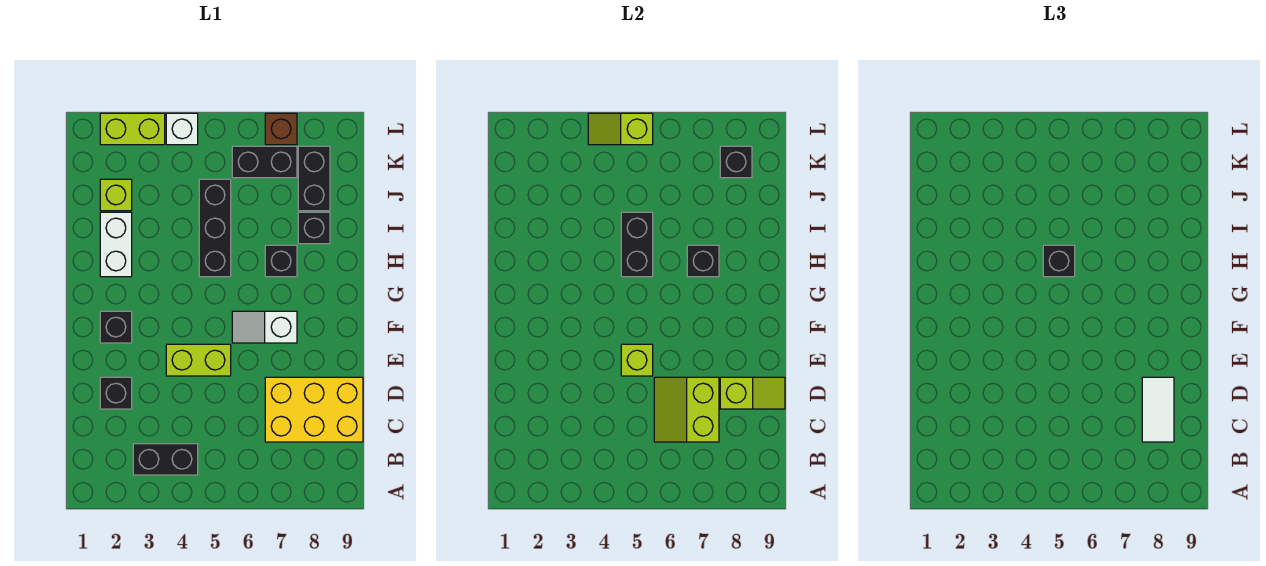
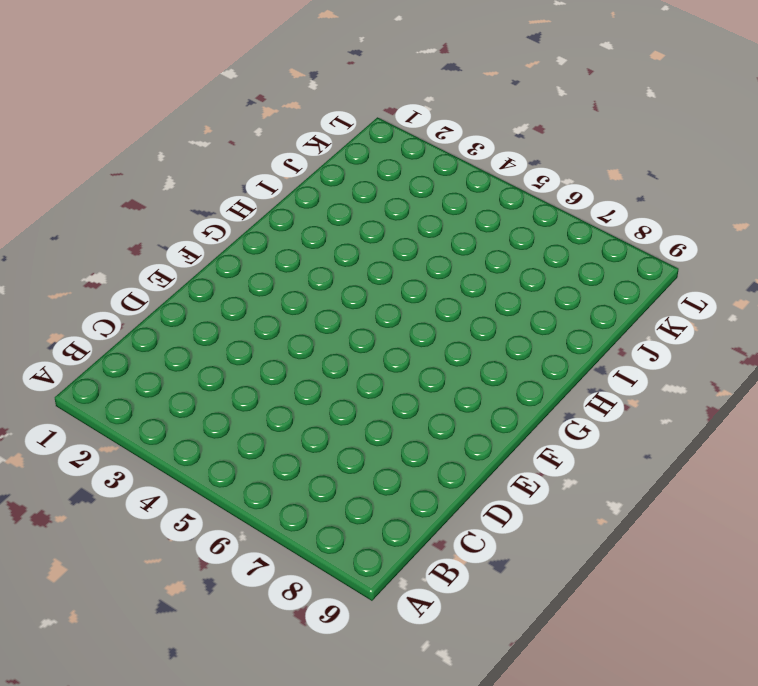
none -> black brick B3:B4 level 1
none -> yellow brick C7:D9 level 1
none -> black brick D2 level 1

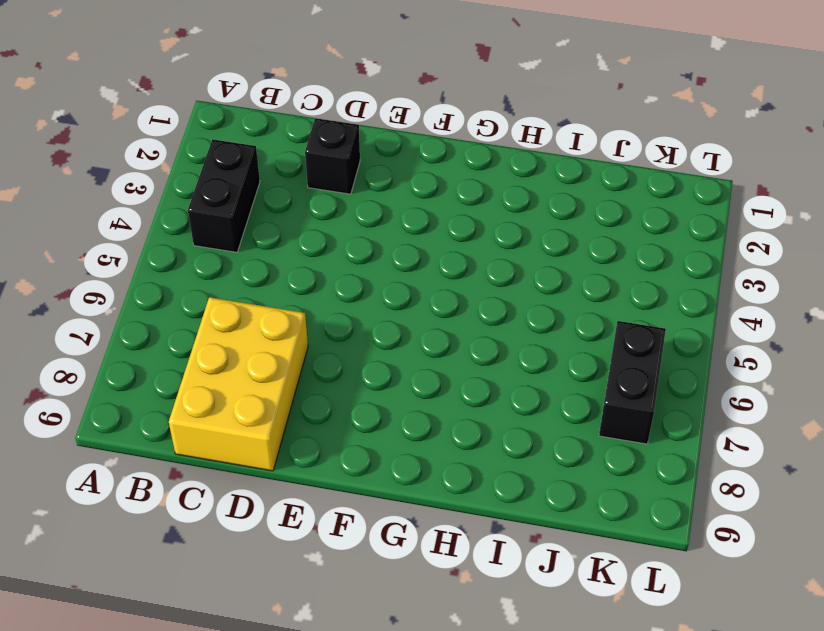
none -> lime brick E4:E5 level 1
none -> black brick F2 level 1
none -> white slope F6:F7 level 1 top 7

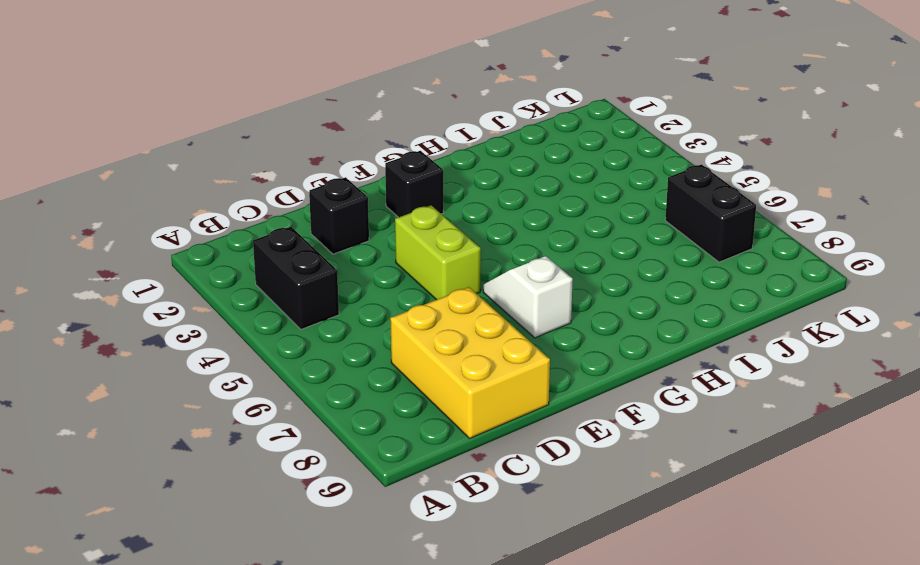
none -> white brick H2:I2 level 1
none -> black brick H5:J5 level 1
none -> black brick H7 level 1

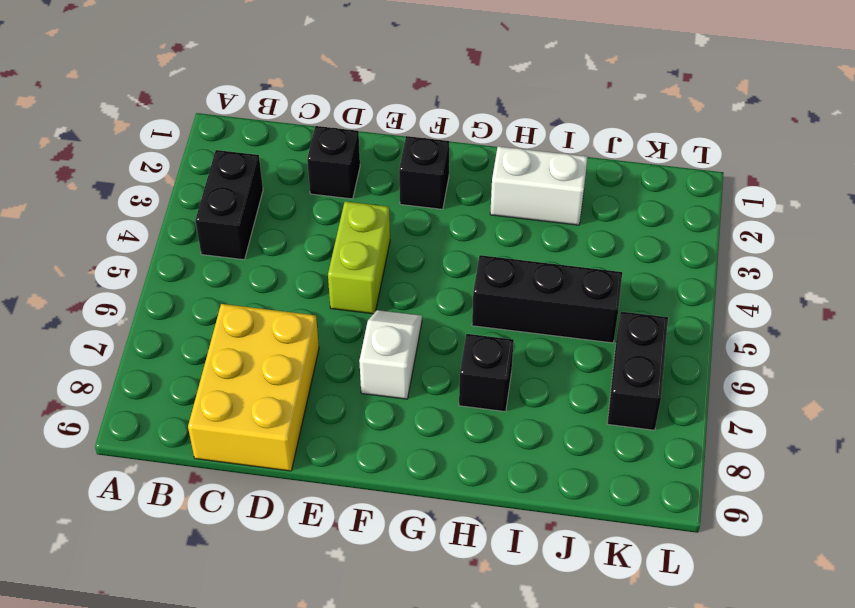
none -> black brick I8 level 1
none -> lime brick J2 level 1
none -> black brick J8:K8 level 1

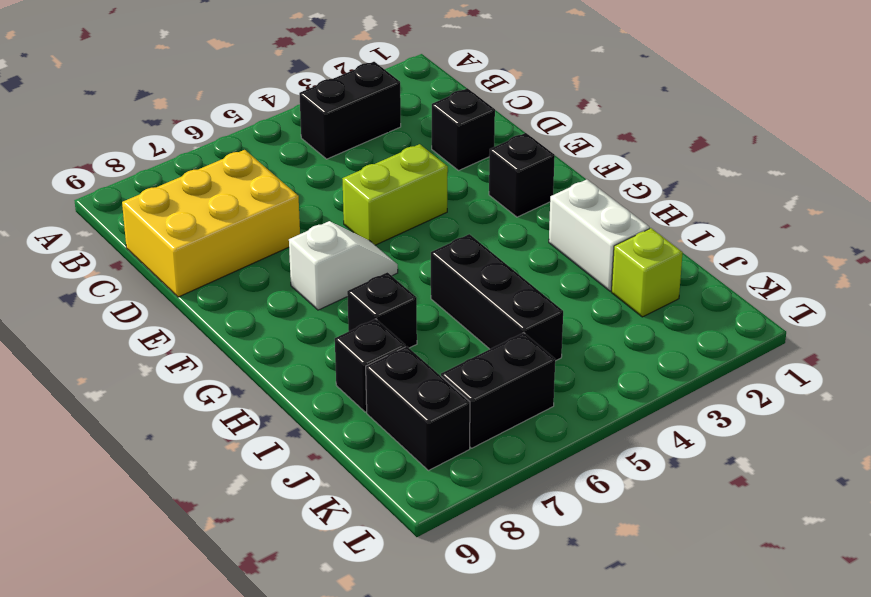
none -> lime brick L2:L3 level 1
none -> white brick L4 level 1
none -> brown brick L7 level 1

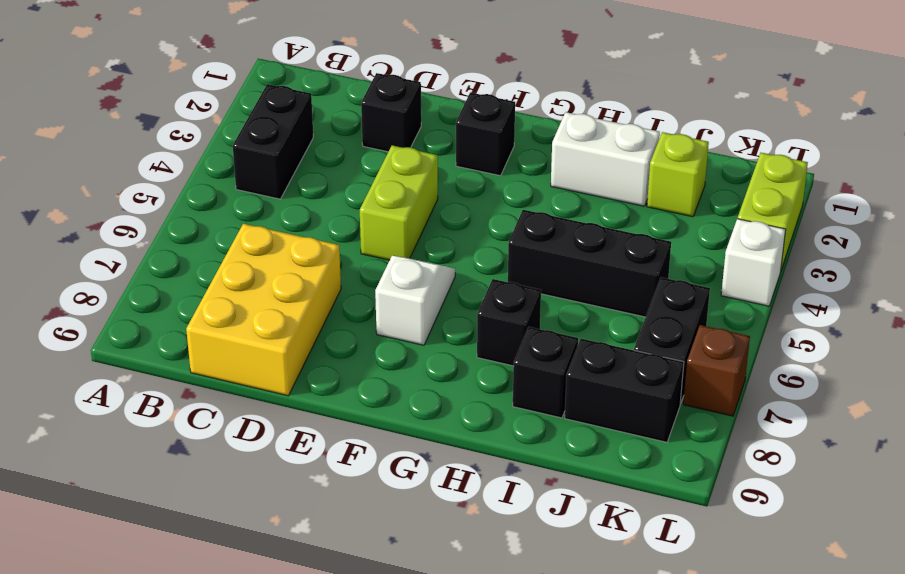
none -> lime slope C6:D7 level 2 top 7
none -> lime slope D8:D9 level 2 top 8
none -> lime brick E5 level 2

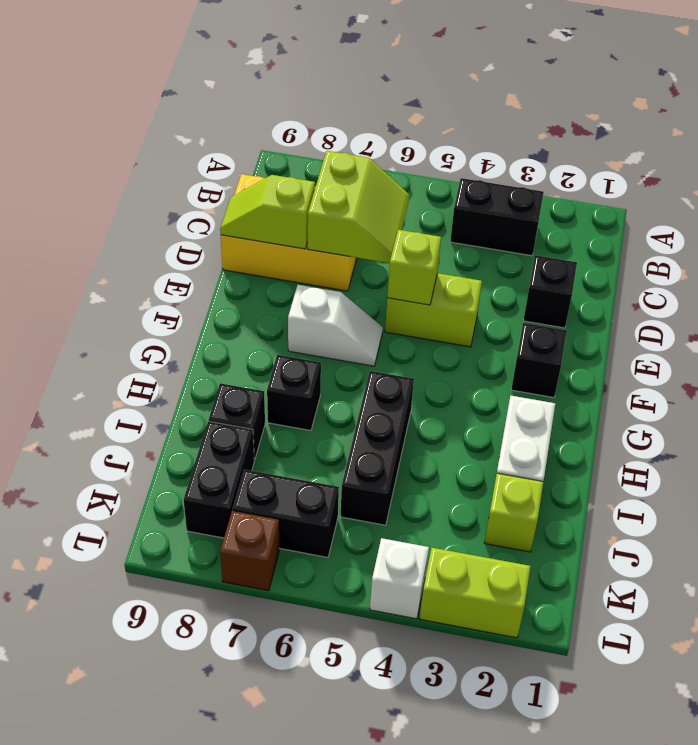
none -> black brick H5:I5 level 2
none -> black brick H7 level 2
none -> black brick K8 level 2

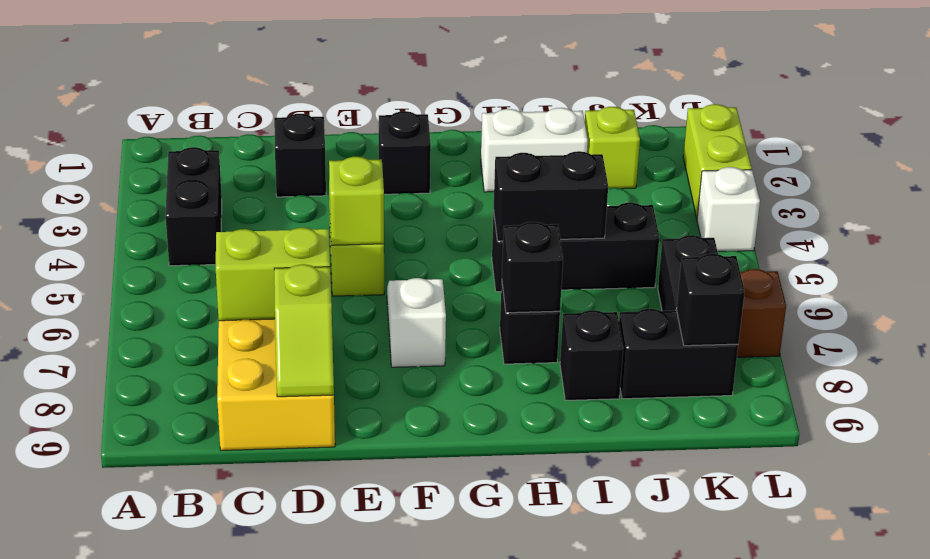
none -> lime slope L4:L5 level 2 top 5
none -> white tile C8:D8 level 3
none -> black brick H5 level 3

